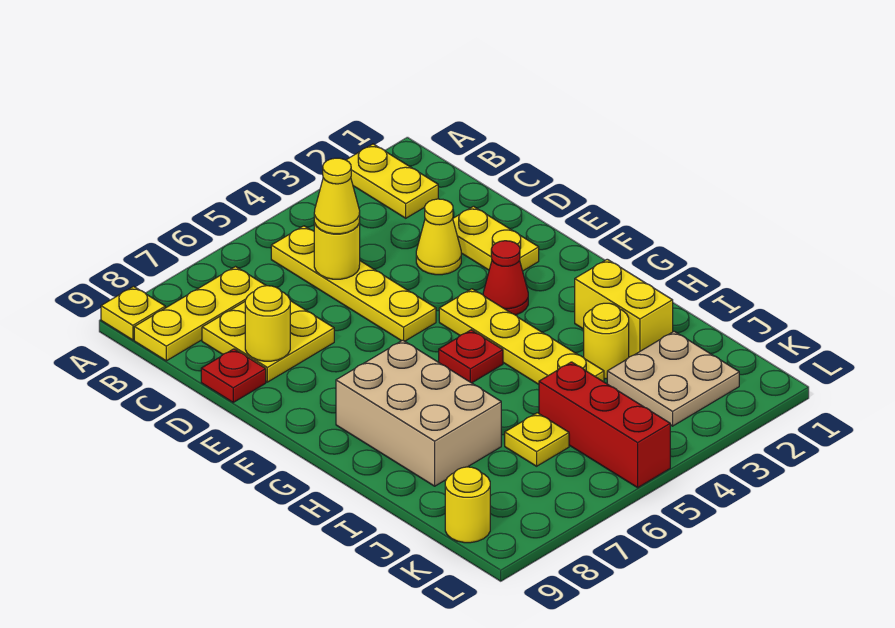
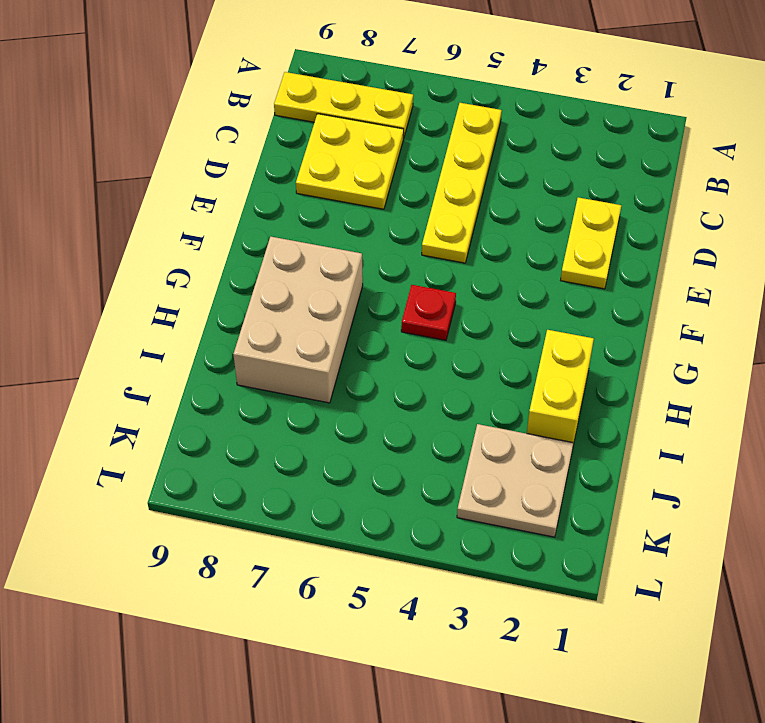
none -> yellow plate A2:B2 level 1
none -> yellow plate A9 level 1
none -> yellow cone D3 level 1

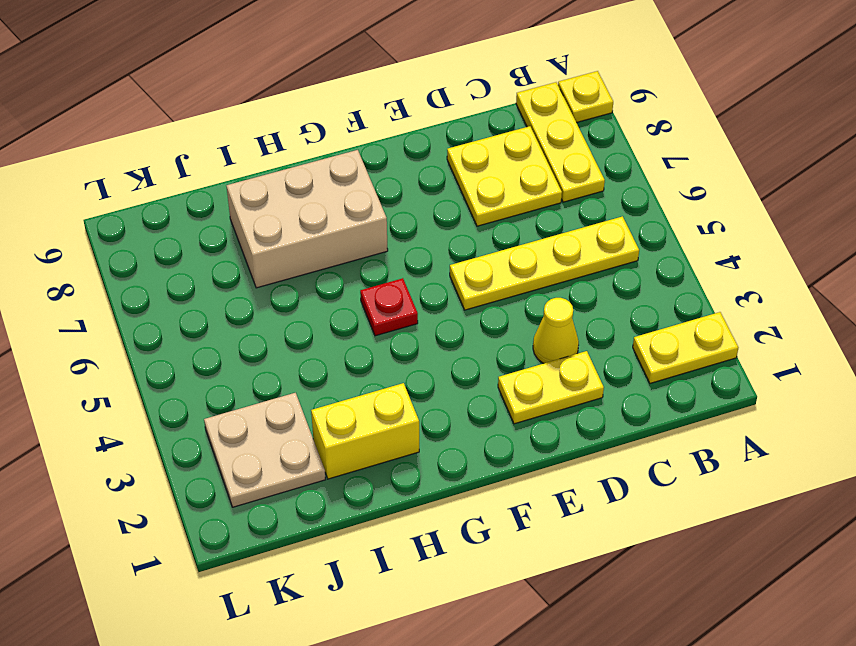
none -> red plate D9 level 1
none -> red cone F3 level 1
none -> yellow plate F4:I4 level 1

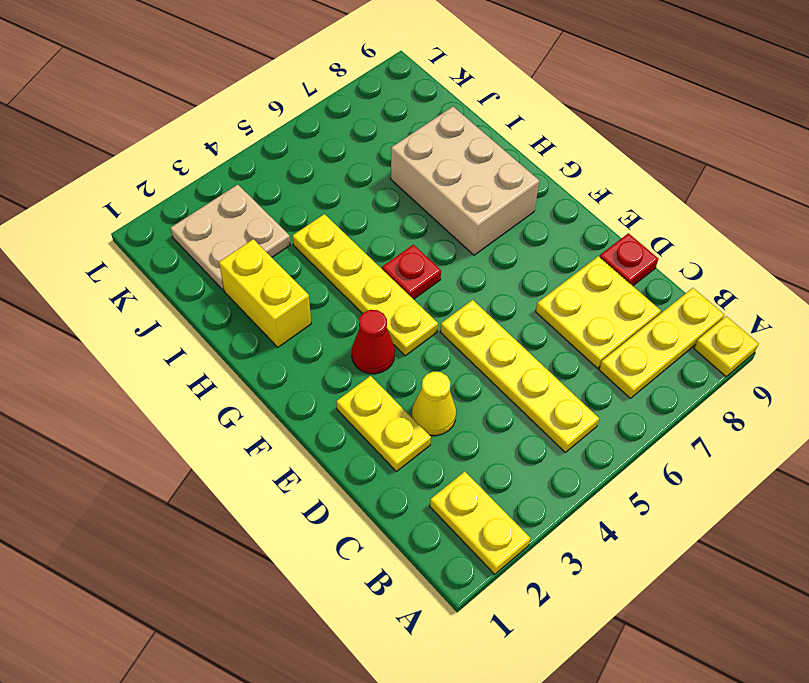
none -> yellow round brick I3 level 1
none -> red brick J5:L5 level 1
none -> yellow plate J6 level 1

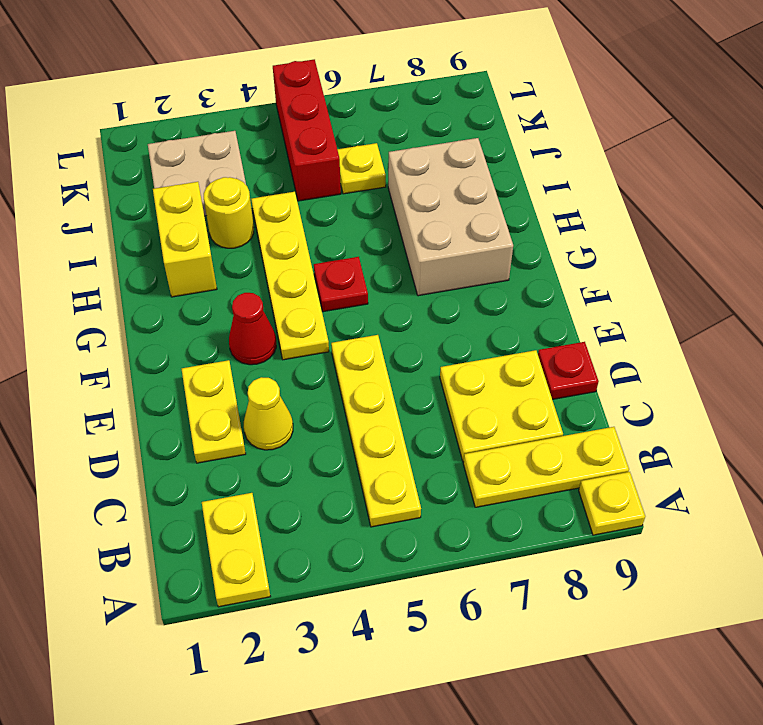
none -> yellow round brick K9 level 1
none -> yellow round brick C5 level 2
none -> yellow round brick D8 level 2

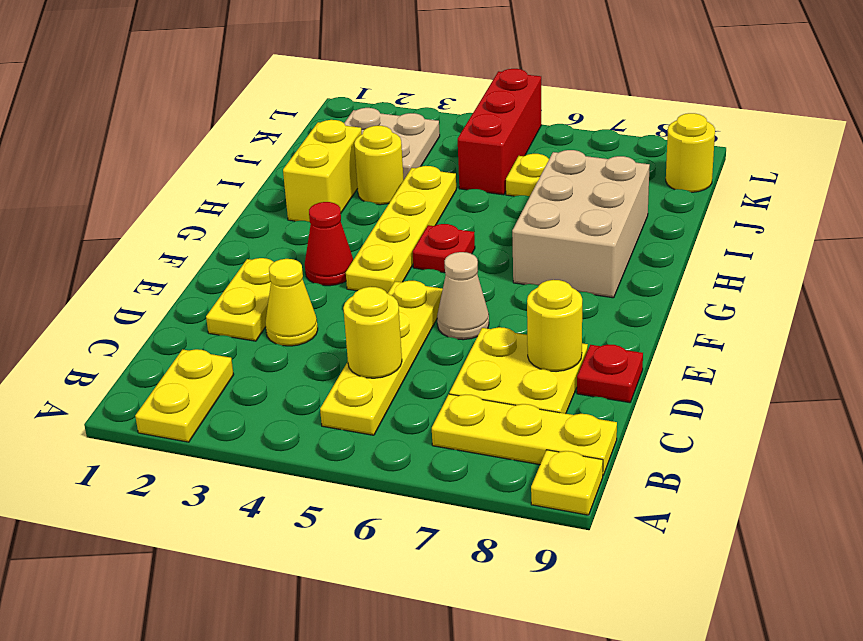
tan cone E6 level 1 -> none
none -> yellow cone C5 level 3

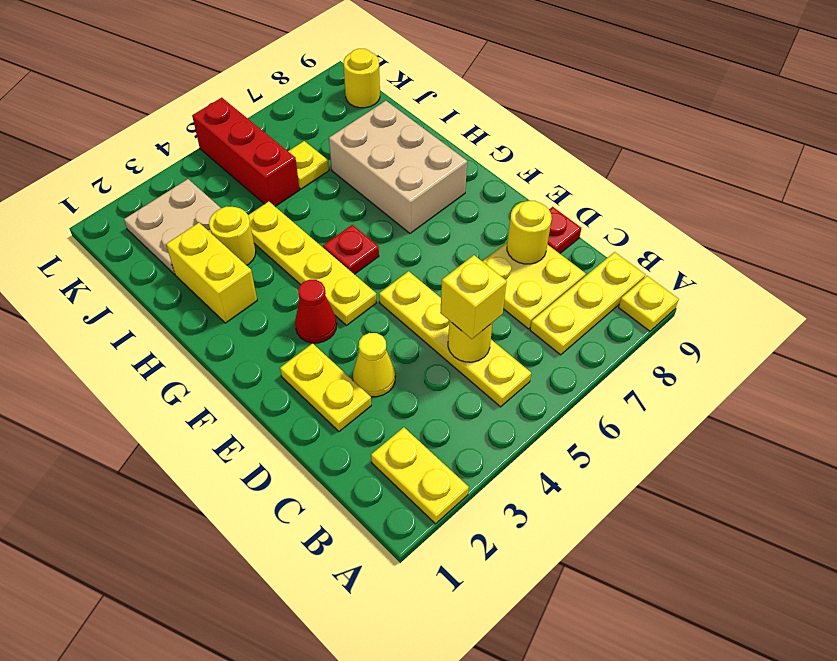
yellow brick C5 level 3 -> yellow cone C5 level 3

